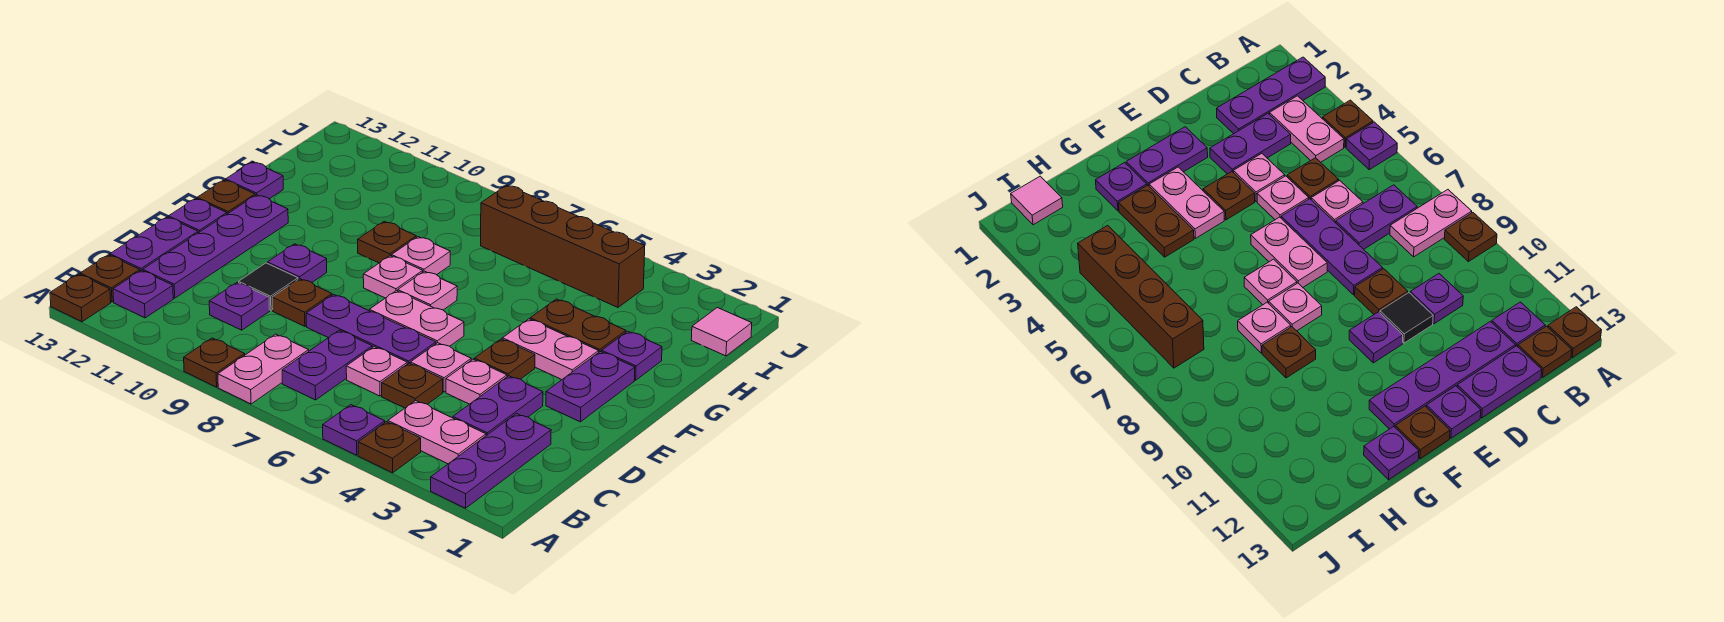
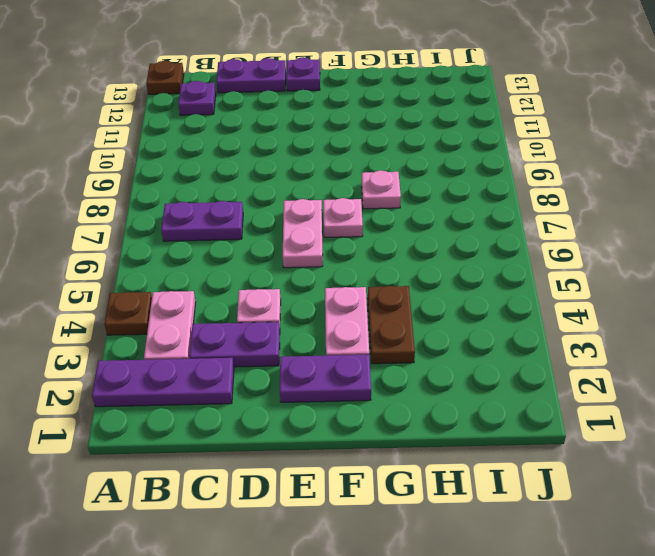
none -> purple plate A5 level 1
none -> pink plate A8:B8 level 1
none -> brown plate A9 level 1
none -> brown plate B13 level 1

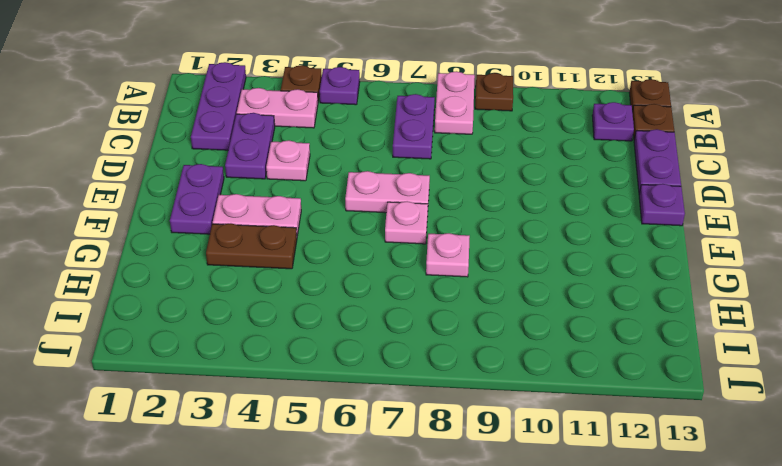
none -> brown plate C5 level 1
none -> pink plate C6 level 1
none -> purple plate C10 level 1
none -> purple plate C12:F12 level 1

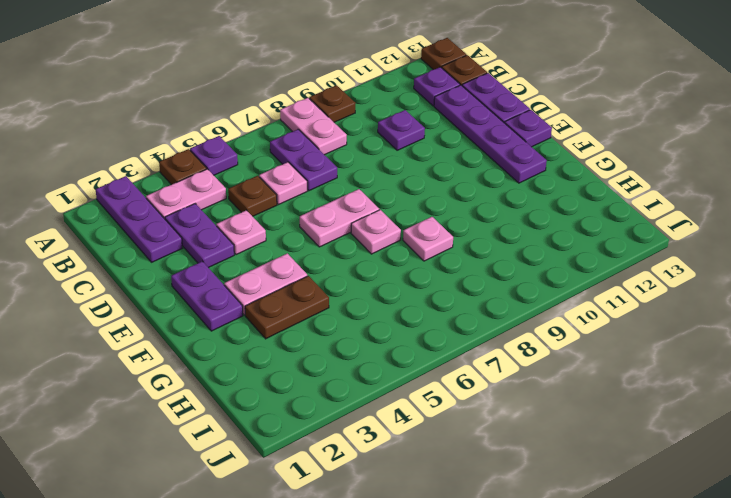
none -> pink plate D5 level 1
none -> purple plate D6:D8 level 1
none -> brown plate D9 level 1
none -> black tile D10 level 1

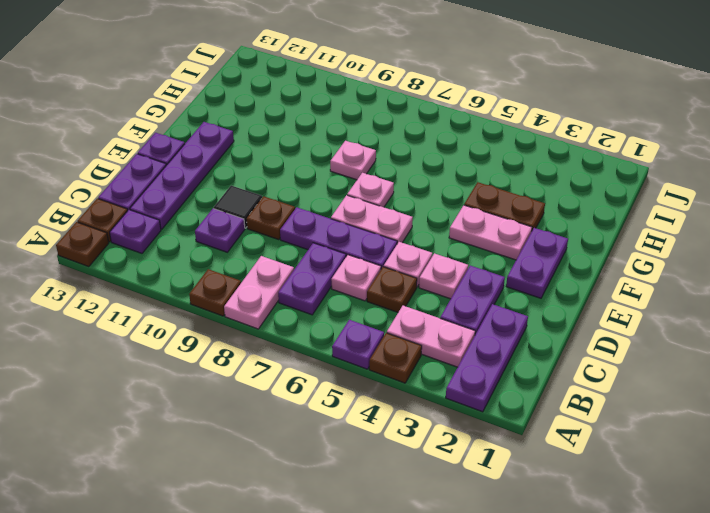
none -> brown plate E4 level 1
none -> purple plate E10 level 1
none -> pink plate F8 level 1
none -> brown plate F13 level 1

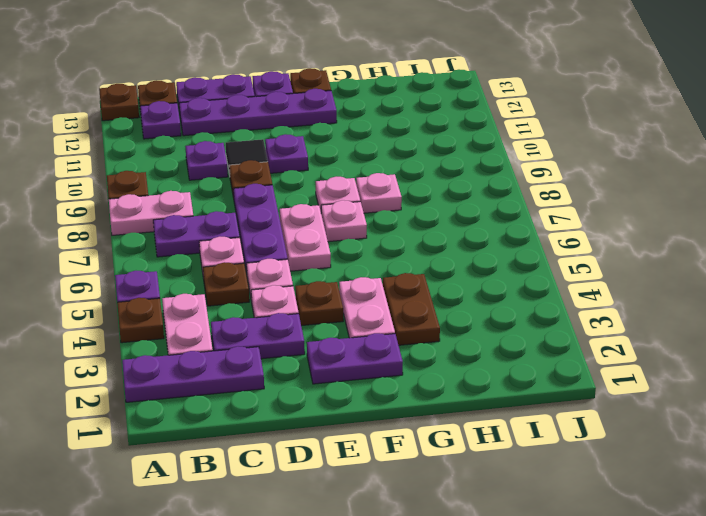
none -> purple plate G2 level 1
none -> brown plate G9 level 1
none -> purple plate G13 level 1
none -> pink tile I1 level 1

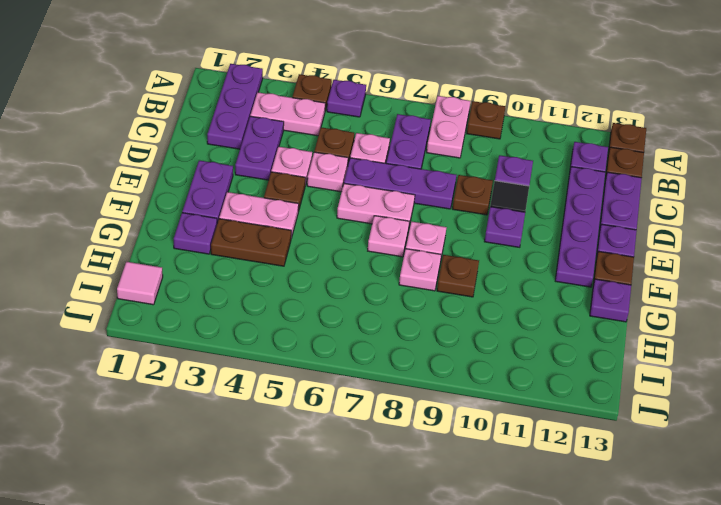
none -> brown brick I4:I7 level 1

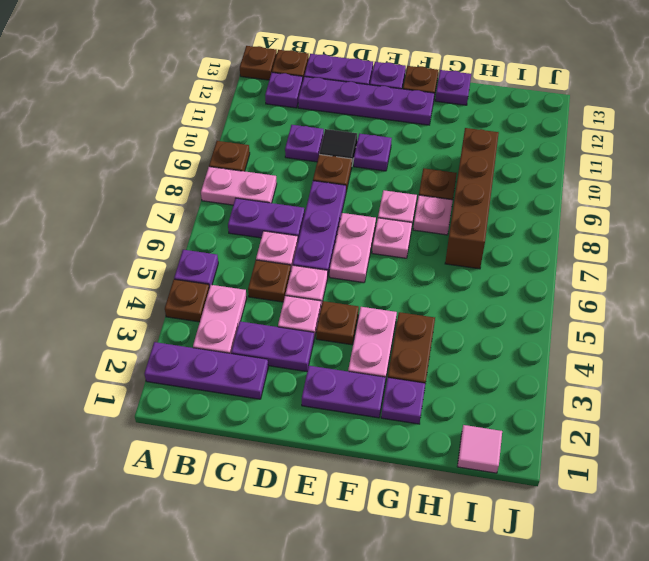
brown brick H7:H10 level 1 -> brown brick I4:I7 level 1

